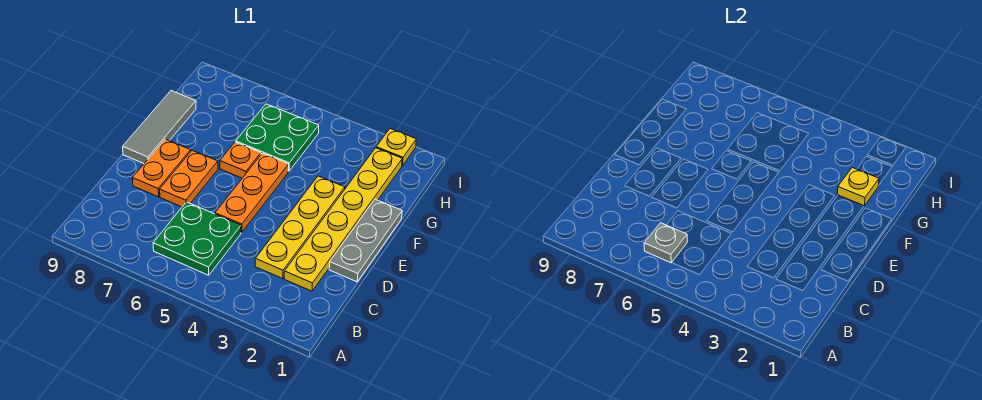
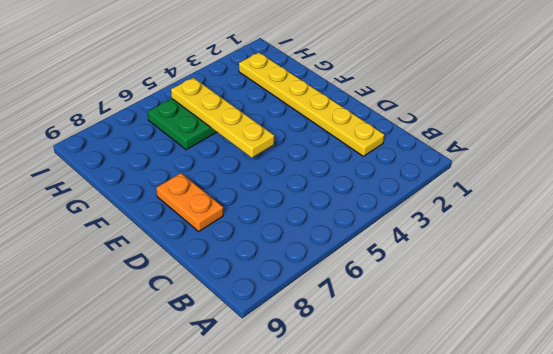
yellow plate E5:H5 level 2 -> yellow plate C3:F3 level 1
none -> green plate B5:C6 level 1
none -> grey plate D1:F1 level 1
none -> orange plate D5:F5 level 1

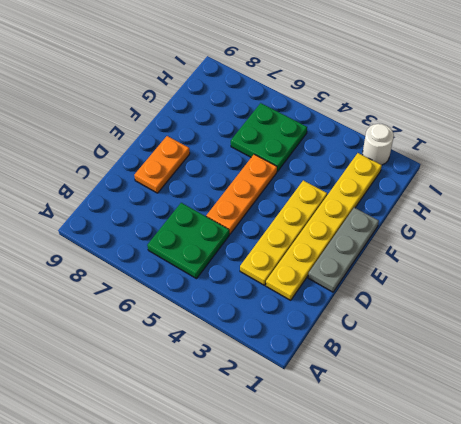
white round brick I2 level 1 -> yellow plate I2 level 1
none -> orange plate D7:E7 level 1
none -> grey tile E9:G9 level 1
none -> orange plate F6 level 1

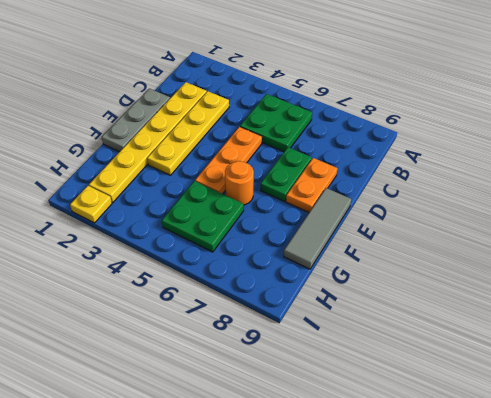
green plate D7:E7 level 1 -> orange plate D7:E7 level 1
orange round brick F6 level 1 -> orange plate F6 level 1
none -> grey plate B6 level 2
none -> yellow plate G2 level 2

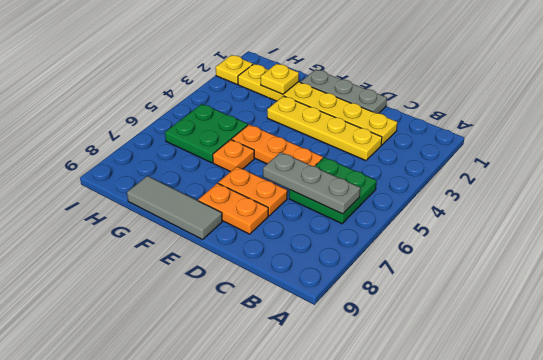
grey plate B6:D6 level 2 -> grey plate B6 level 2

